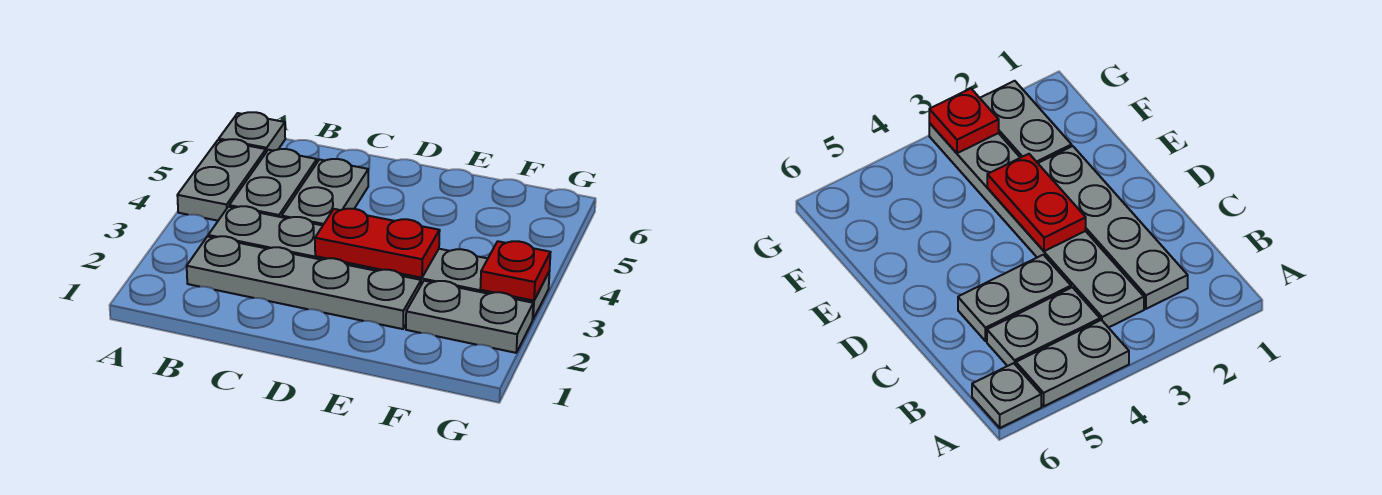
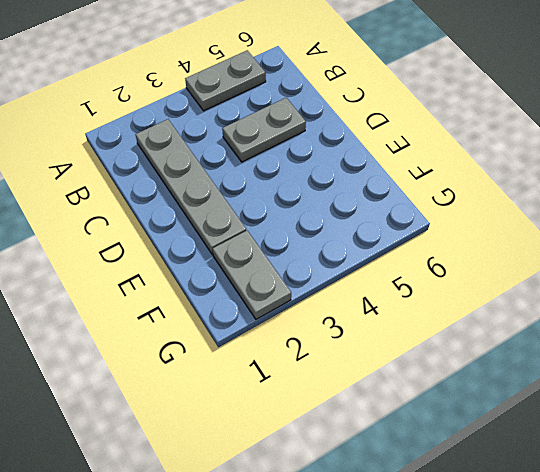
none -> grey plate A6 level 1
none -> grey plate B3:G3 level 1

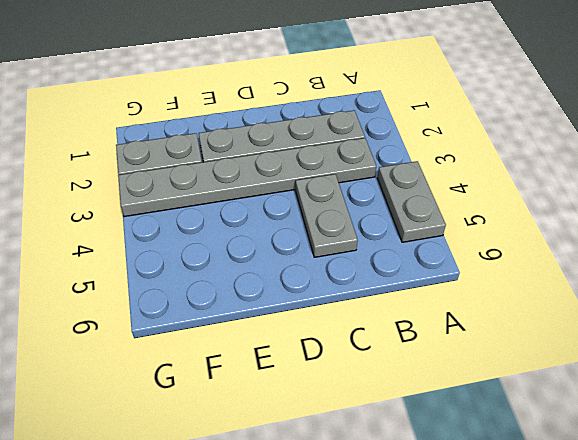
none -> grey plate A6 level 1
none -> grey plate B4:B5 level 1

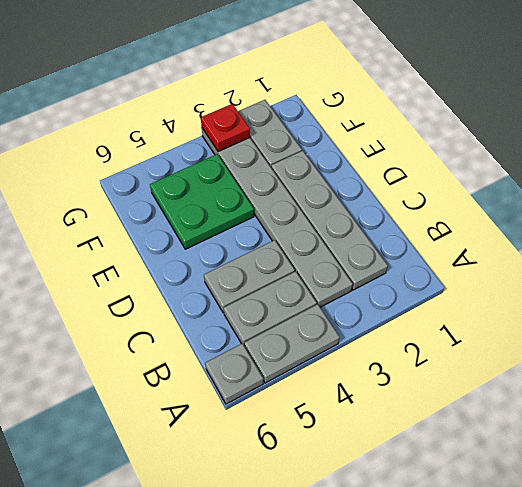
green plate E4:F5 level 1 -> none
none -> red plate D3:E3 level 2

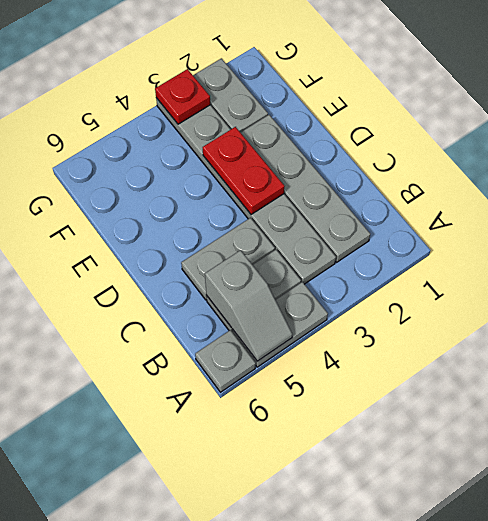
grey slope A5:B5 level 2 top B -> none

